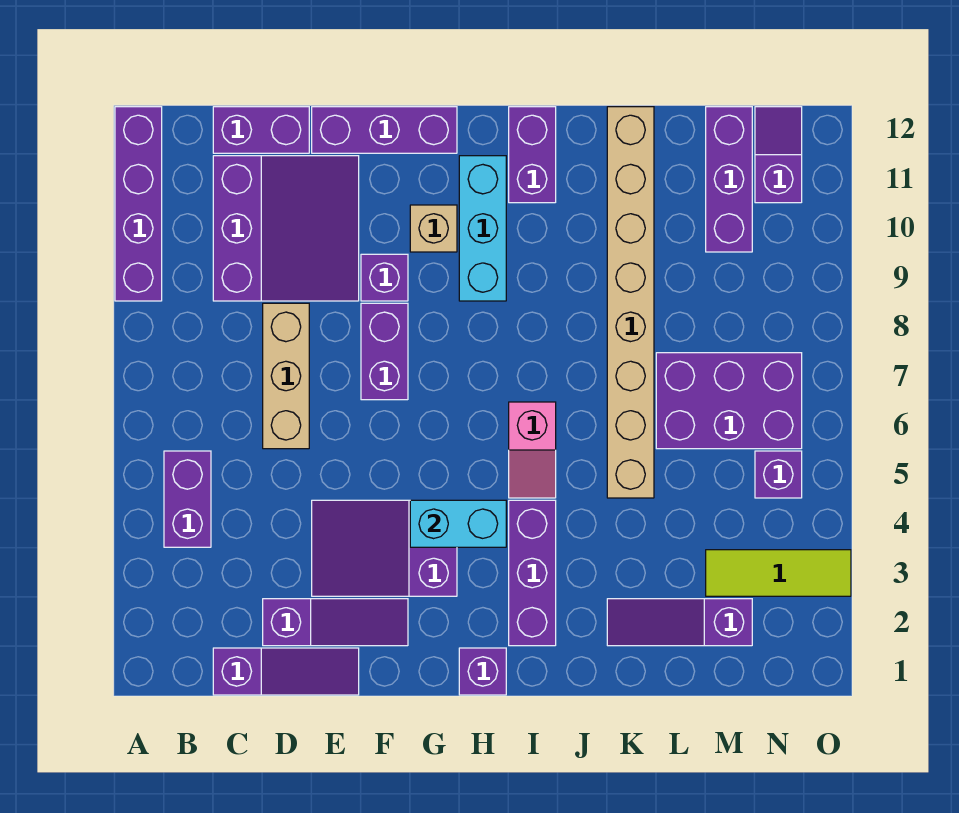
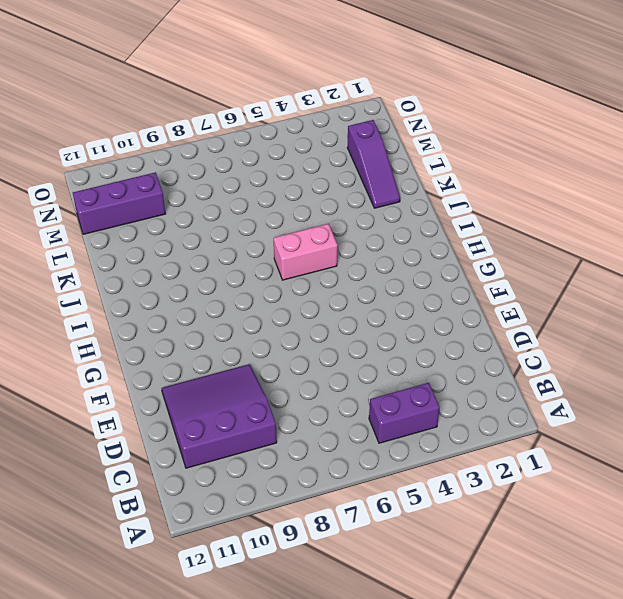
pink brick I5:I6 level 1 -> pink slope I5:I6 level 1 top 6
none -> purple brick A9:A12 level 1
none -> purple slope C1:E1 level 1 top C
none -> purple brick C12:D12 level 1

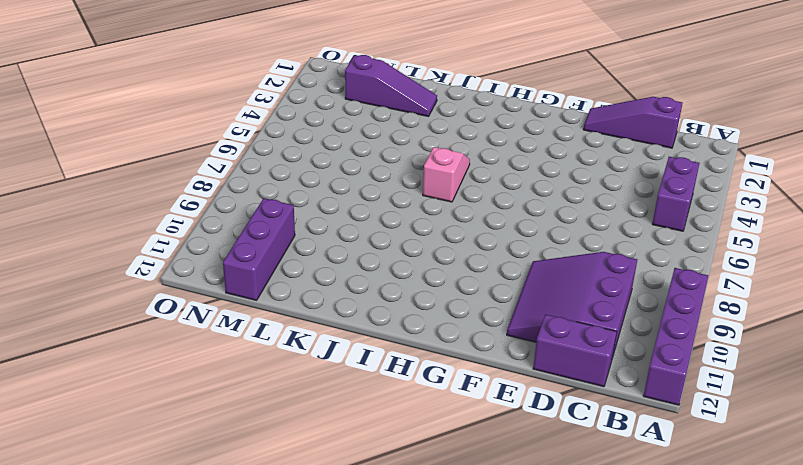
none -> purple slope D2:F2 level 1 top D
none -> tan brick D6:D8 level 1
none -> purple slope E3:G4 level 1 top G

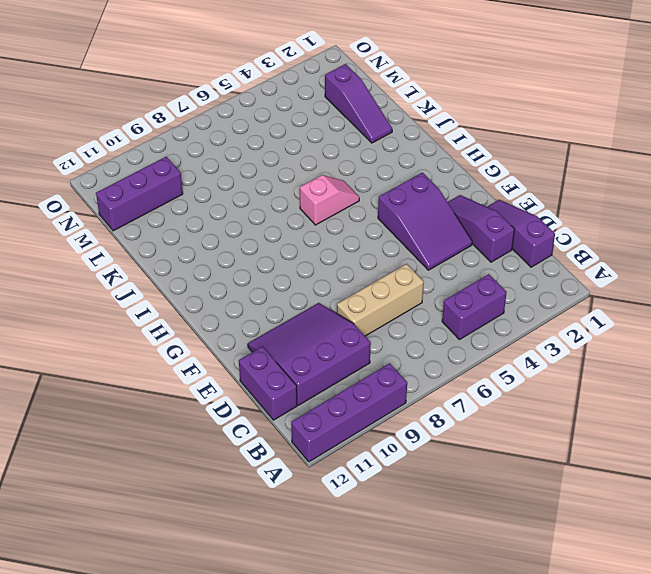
none -> purple brick E12:G12 level 1
none -> purple brick F7:F8 level 1
none -> purple brick F9 level 1

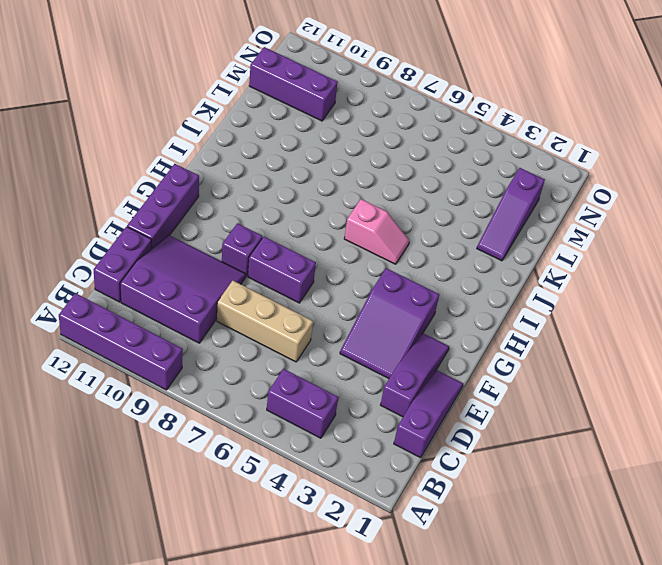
none -> tan brick G10 level 1
none -> purple brick H1 level 1
none -> cyan brick H9:H11 level 1

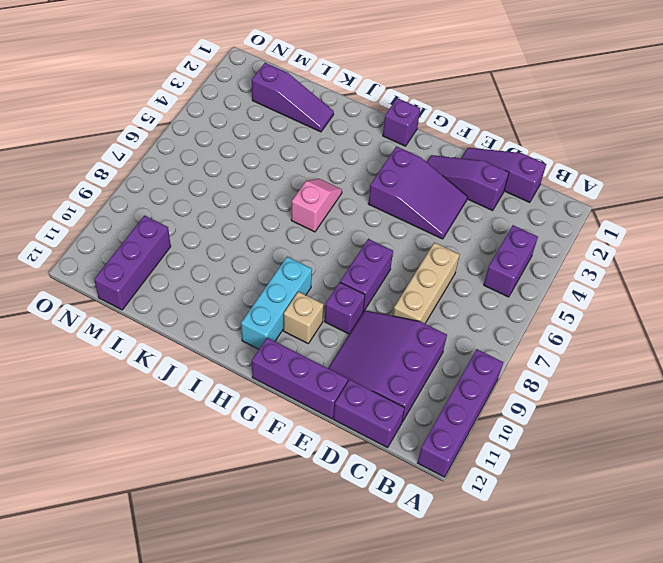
none -> purple brick I2:I4 level 1
none -> purple brick I11:I12 level 1
none -> tan brick K5:K12 level 1

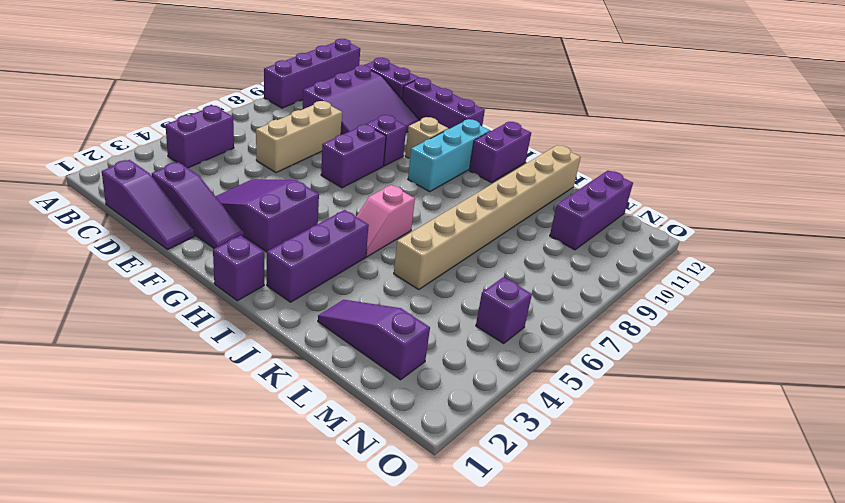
none -> purple brick L6:N7 level 1
none -> lime tile M3:O3 level 1
none -> purple slope N11:N12 level 1 top 11

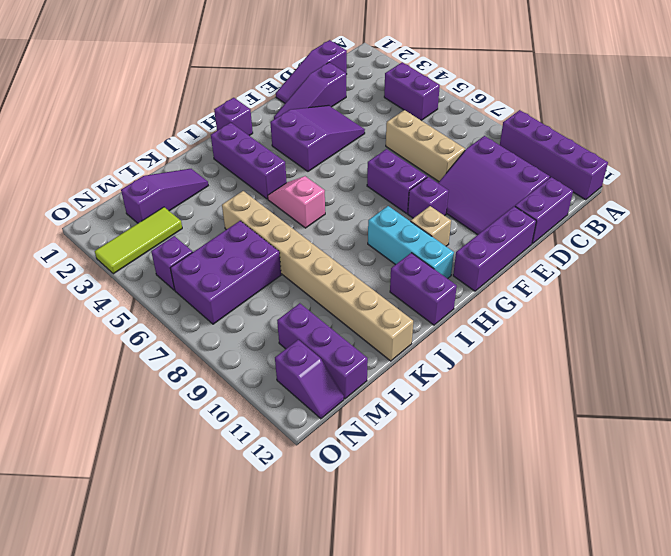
none -> cyan brick G4:H4 level 2

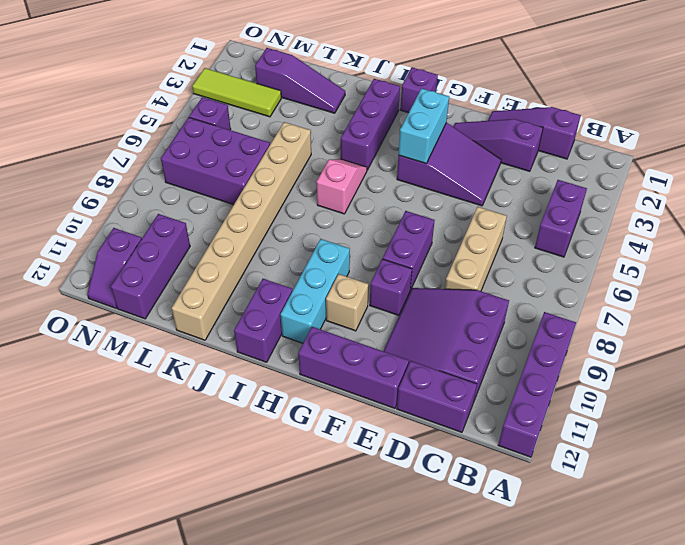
cyan brick G3:G4 level 2 -> cyan brick G4:H4 level 2

